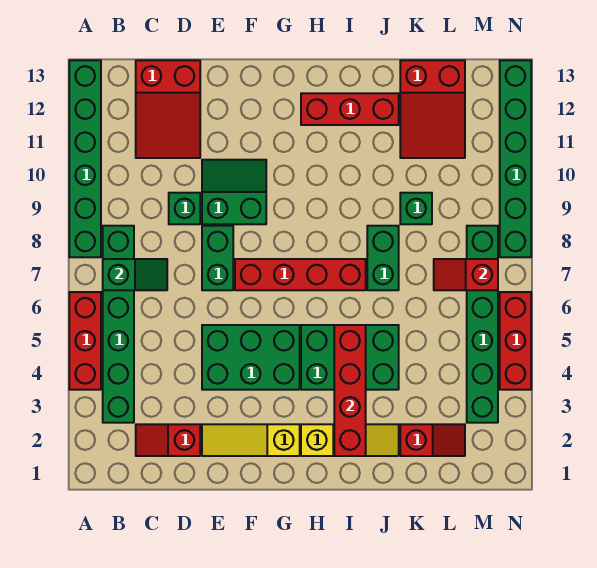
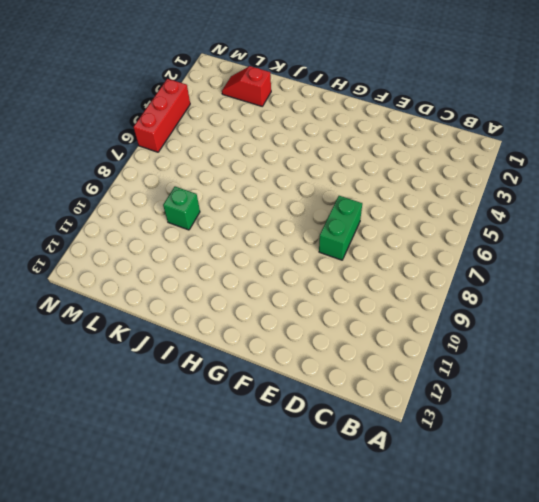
none -> red brick A4:A6 level 1
none -> green brick A8:A13 level 1
none -> green brick B3:B8 level 1

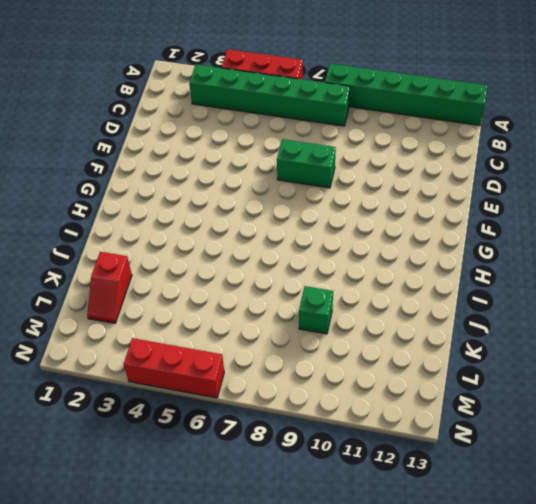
none -> red slope C2:D2 level 1 top D
none -> red slope C11:D13 level 1 top 13
none -> green brick D9 level 1

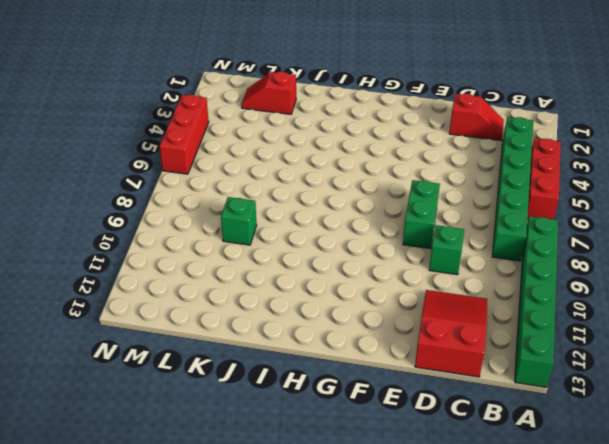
none -> yellow slope E2:G2 level 1 top G
none -> green brick E4:G5 level 1
none -> green slope E9:F10 level 1 top 9

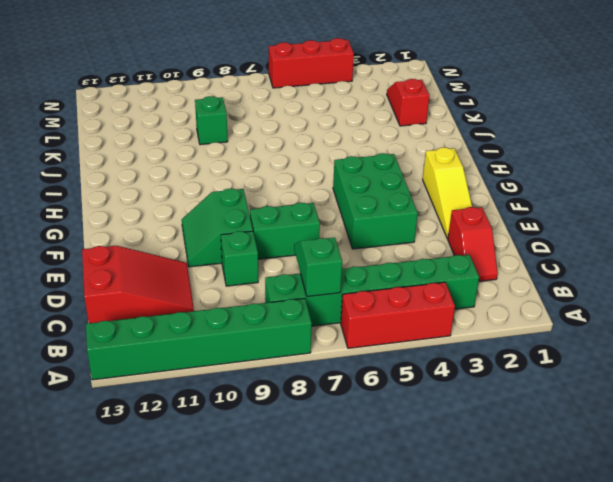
none -> red brick F7:I7 level 1
none -> yellow slope H2:J2 level 1 top H
none -> green brick H4:J5 level 1

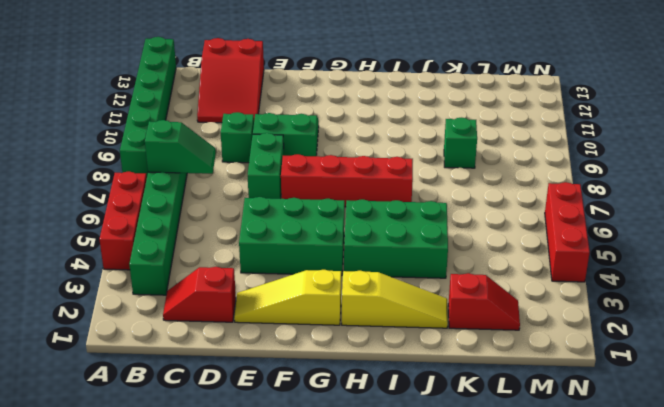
none -> red brick H12:J12 level 1
none -> green brick J7:J8 level 1
none -> red slope K11:L13 level 1 top 13

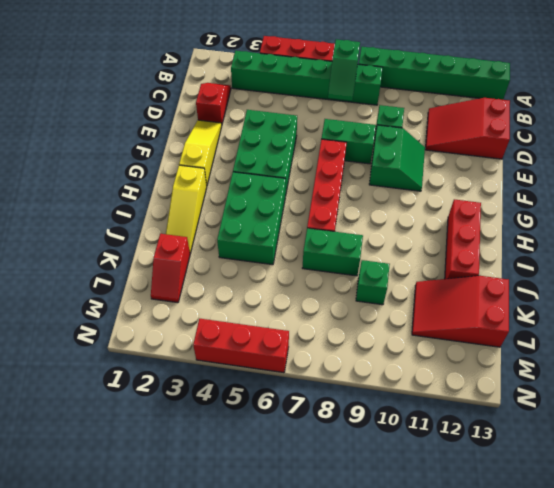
none -> green brick M3:M8 level 1
none -> green brick N8:N13 level 1
none -> red brick I2:I5 level 2

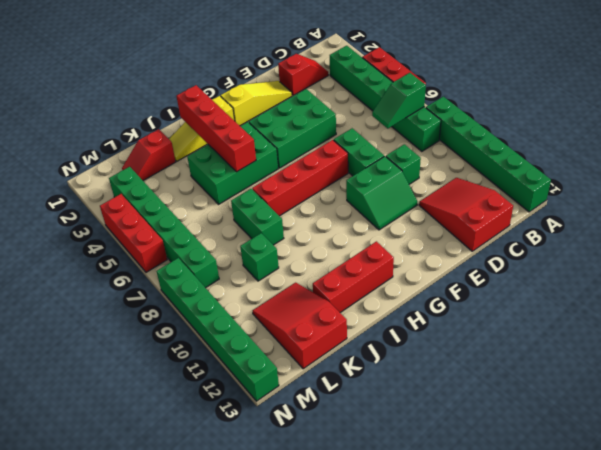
none -> red slope L7:M7 level 2 top M

